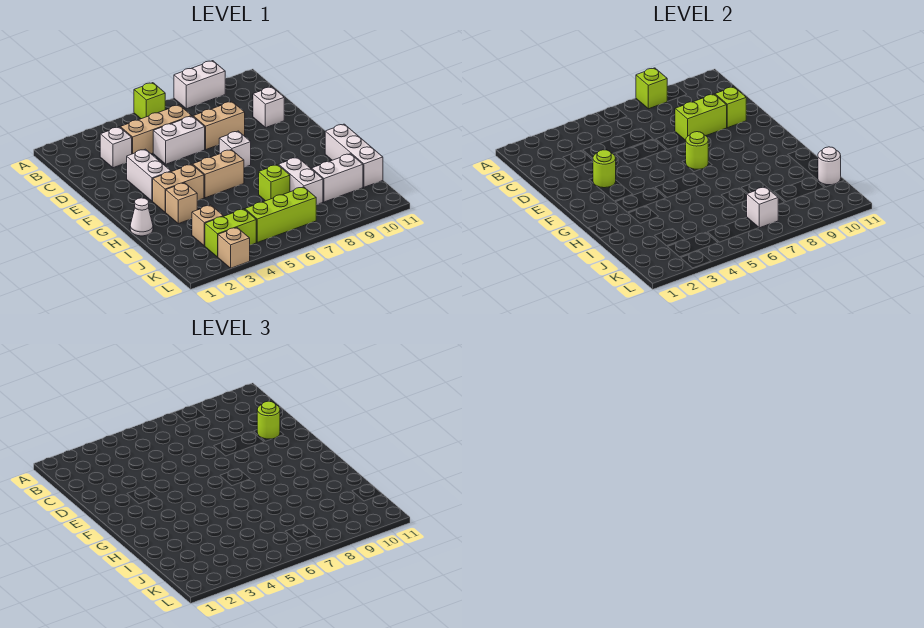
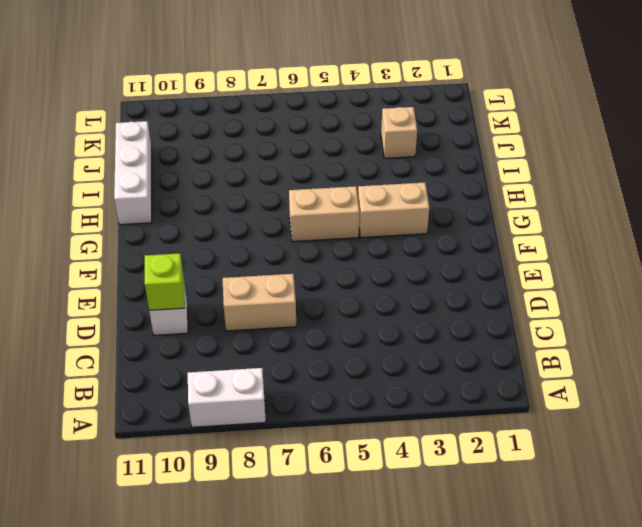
none -> lime brick A6 level 1
none -> white brick C3 level 1
none -> tan brick C4:C6 level 1

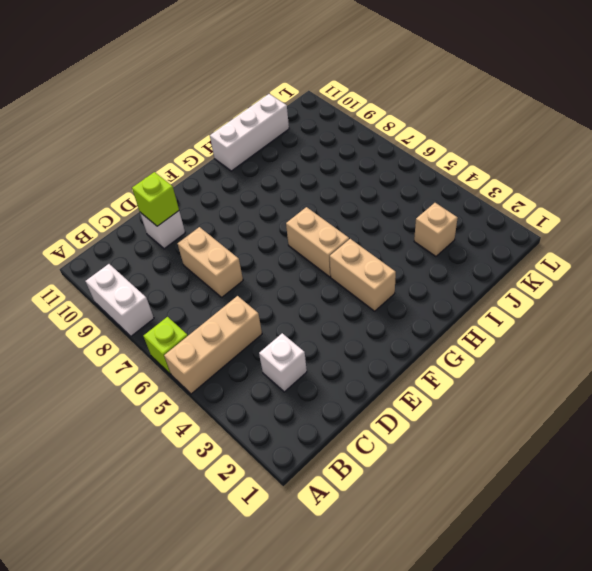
tan brick A5:C5 level 1 -> tan brick C4:C6 level 1
none -> white brick D5:D6 level 1
none -> white brick E3:F3 level 1
none -> white brick F7 level 1

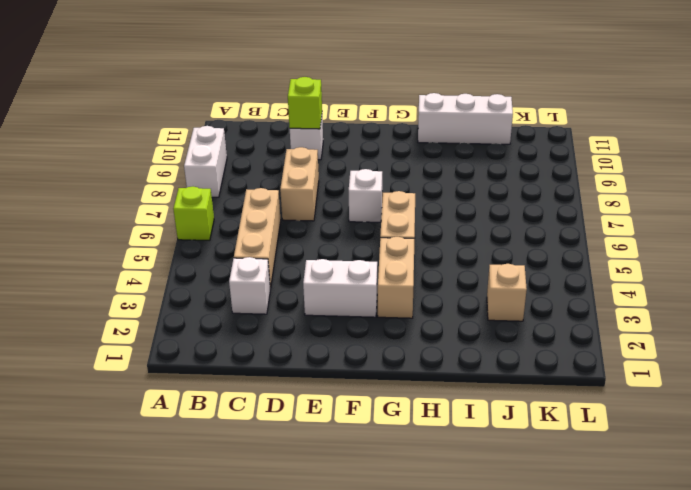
none -> white brick D5:D6 level 1
none -> white cone H1 level 1
none -> tan brick H3 level 1

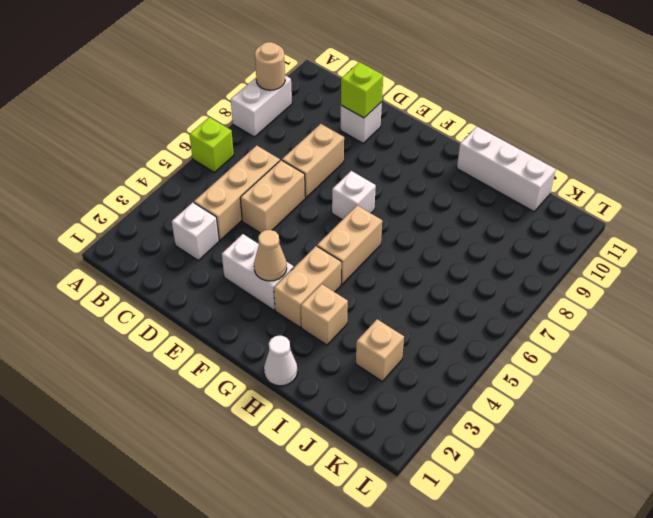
tan round brick A9 level 2 -> none
tan brick D5:D6 level 1 -> white brick D5:D6 level 1
tan cone F3 level 2 -> none
none -> lime brick I7 level 1
none -> white brick I8:J8 level 1
none -> white brick J9:J10 level 1

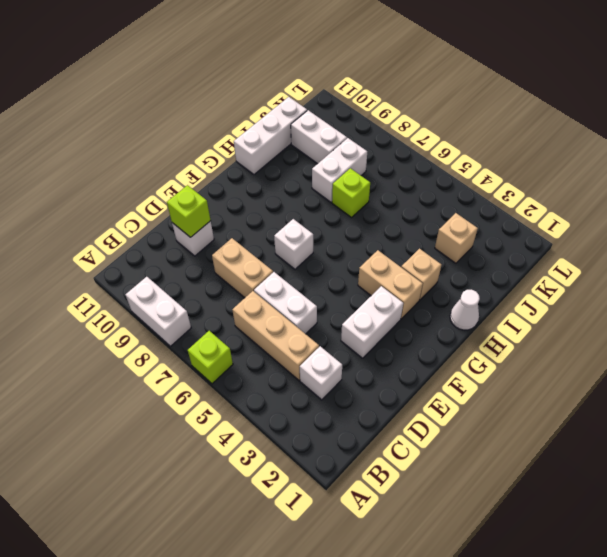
none -> tan brick G5:G6 level 1
none -> lime brick K3:K4 level 1
none -> lime brick K5:K7 level 1

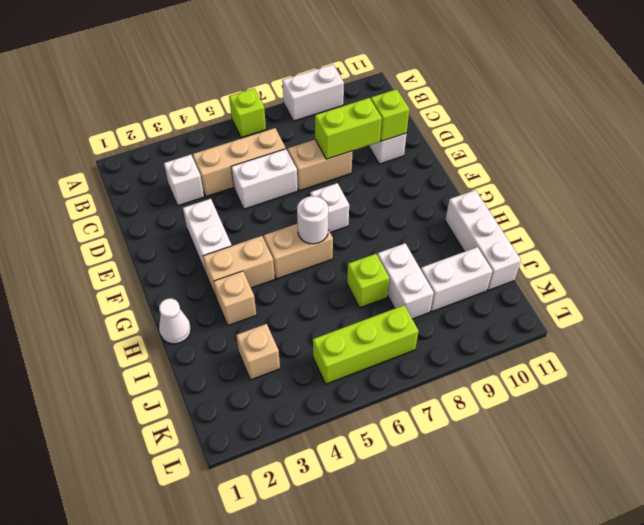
white round brick G6 level 2 -> white round brick J11 level 2
none -> lime brick K3:K4 level 1
none -> tan brick L3 level 1
none -> lime brick A8 level 2

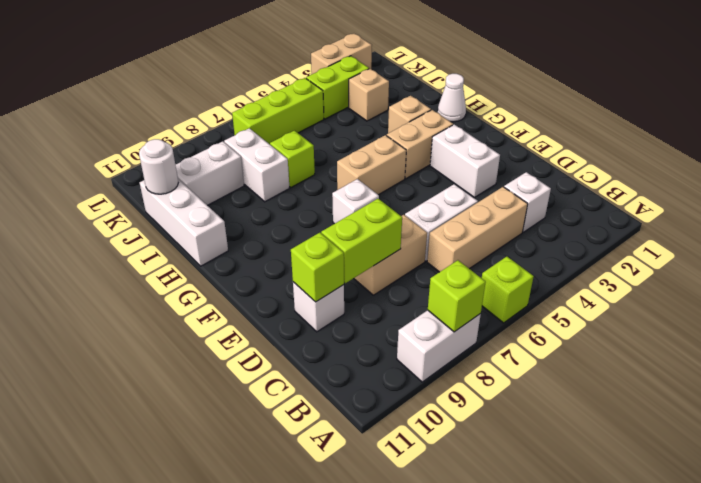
tan brick L2:L3 level 1 -> tan brick L3 level 1
none -> lime round brick E3 level 2
none -> lime round brick F7 level 2
none -> white brick K7 level 2

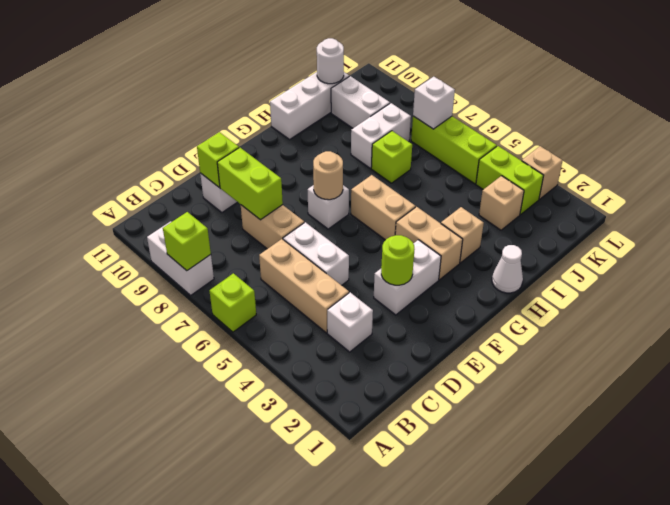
tan round brick F7 level 2 -> lime round brick F7 level 2
none -> lime round brick D10 level 3

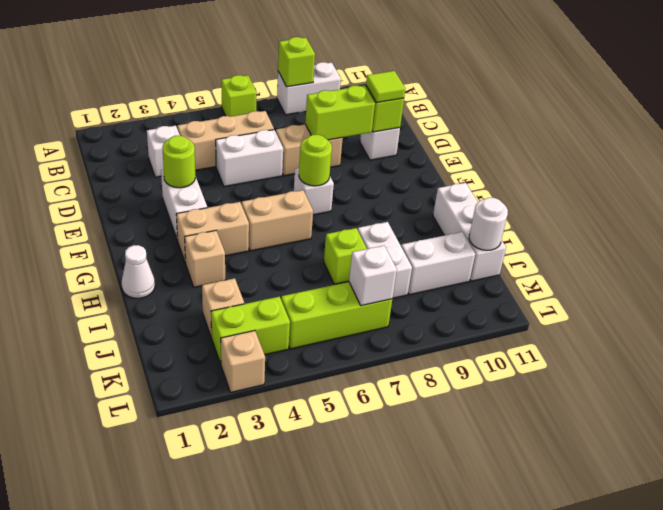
lime tile D10 level 3 -> lime round brick D10 level 3

